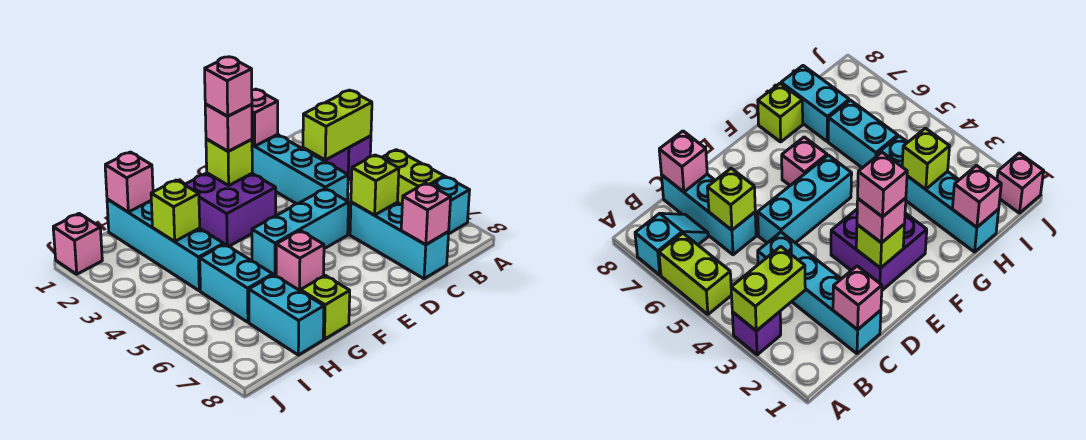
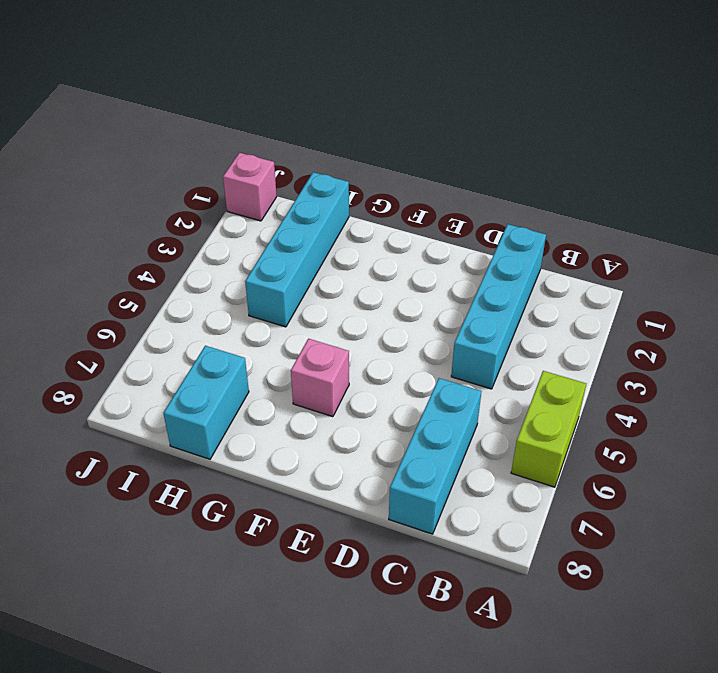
none -> purple brick A3 level 1
none -> cyan slope A7:B7 level 1 top A
none -> cyan brick D5:F5 level 1

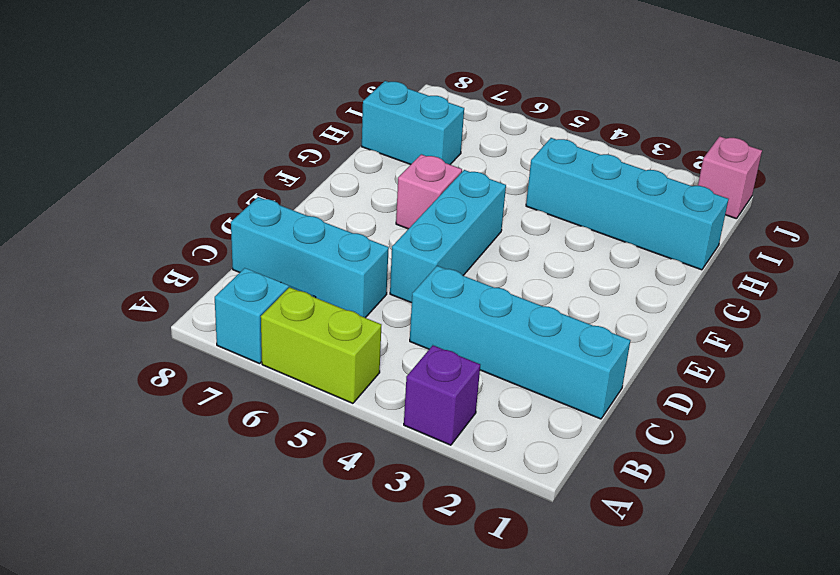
none -> purple brick E2:F3 level 1
none -> lime brick G8 level 1
none -> cyan brick H5:H6 level 1

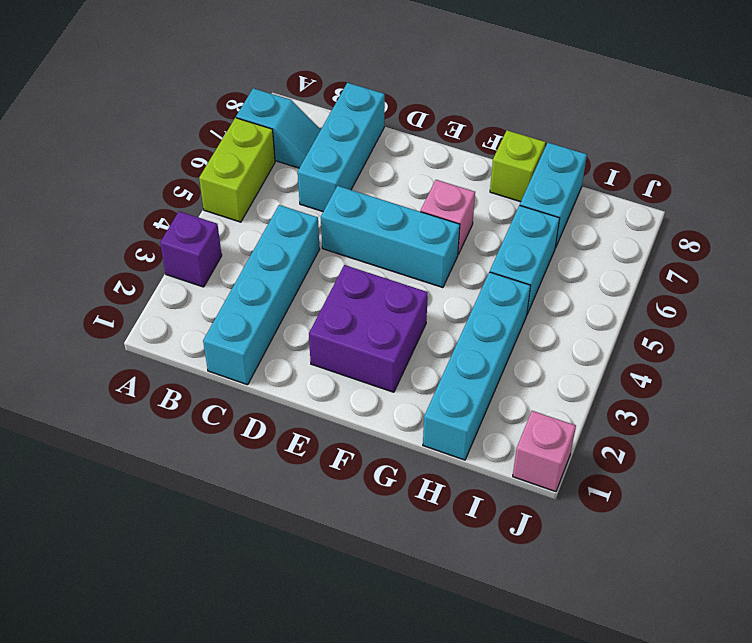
none -> lime brick A3:B3 level 2
none -> pink brick C1 level 2
none -> lime brick C6 level 2

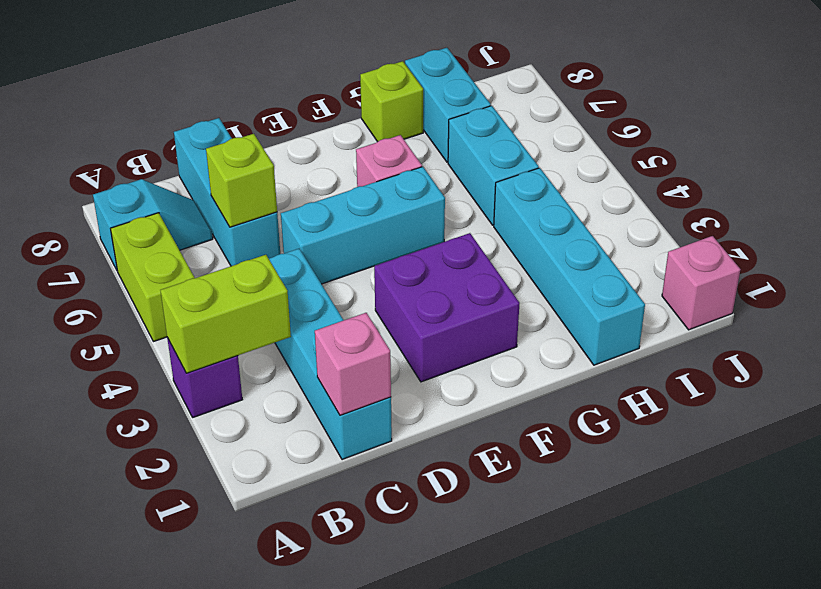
none -> pink brick C8 level 2
none -> lime brick E2 level 2
none -> pink brick H1 level 2

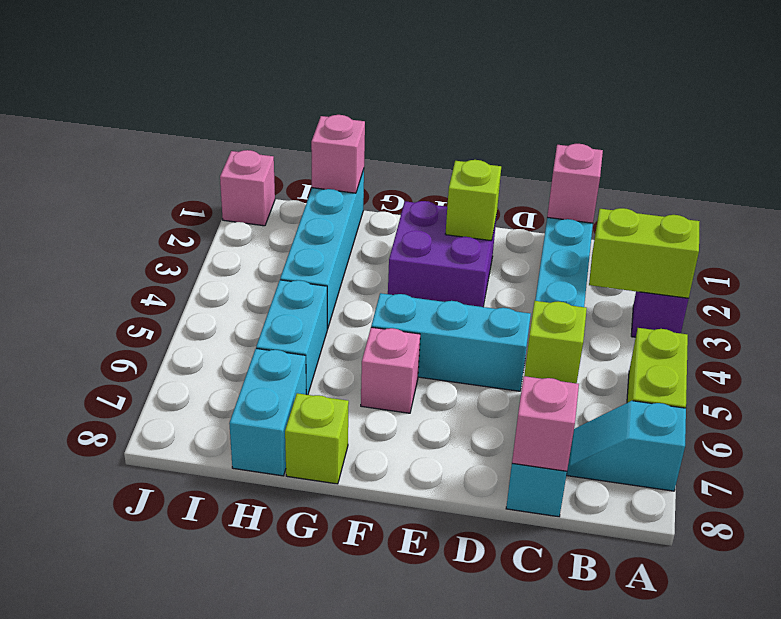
none -> lime brick H3 level 2
none -> pink brick E2 level 3
none -> pink brick E2 level 4

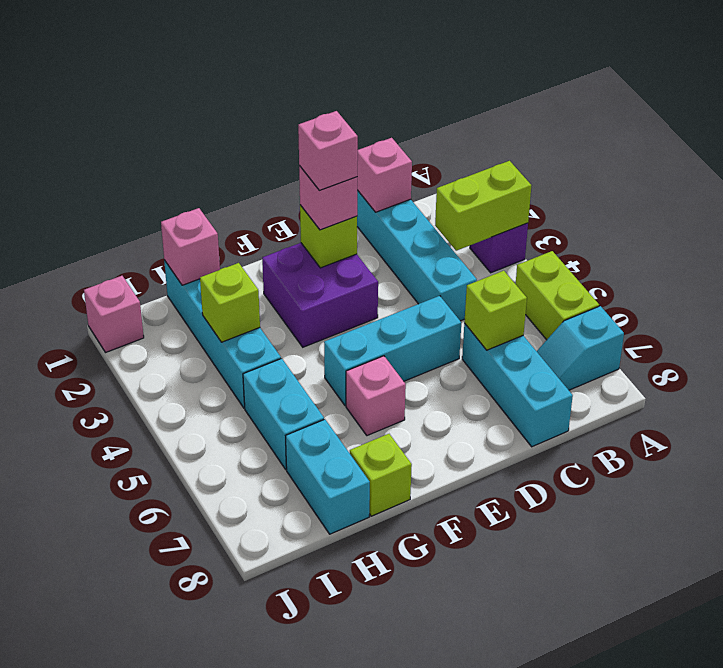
none -> pink brick C8 level 2

